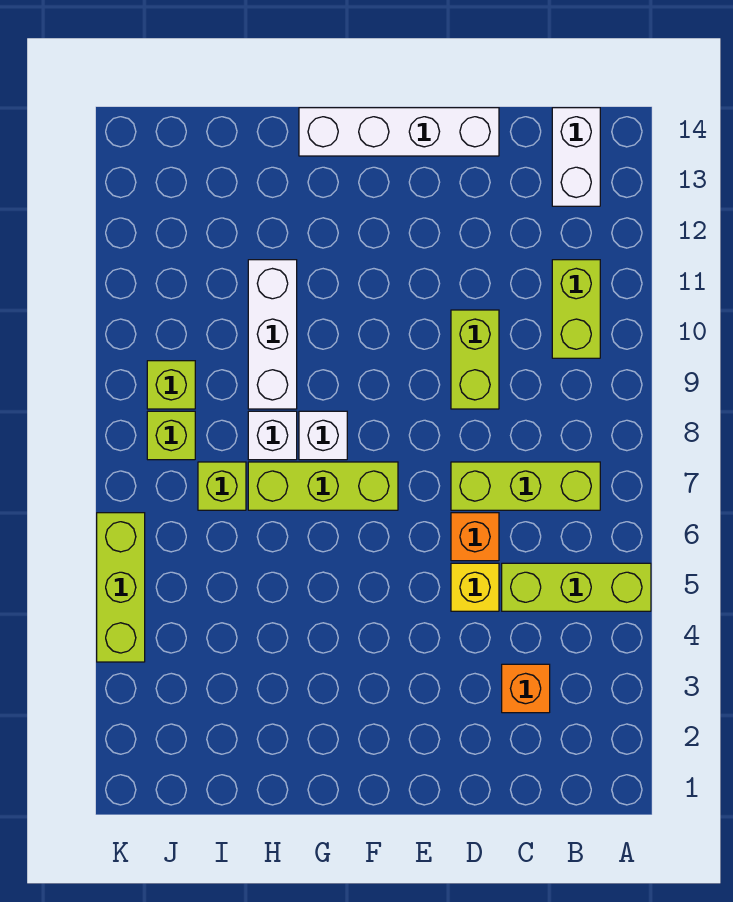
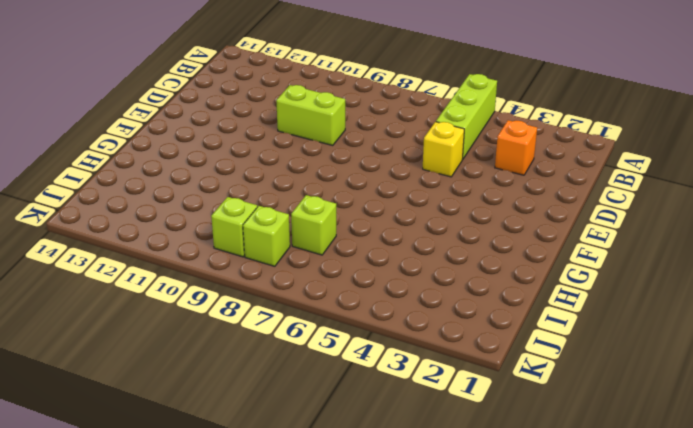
none -> lime brick B7:D7 level 1
none -> lime brick B10:B11 level 1
none -> white brick B13:B14 level 1

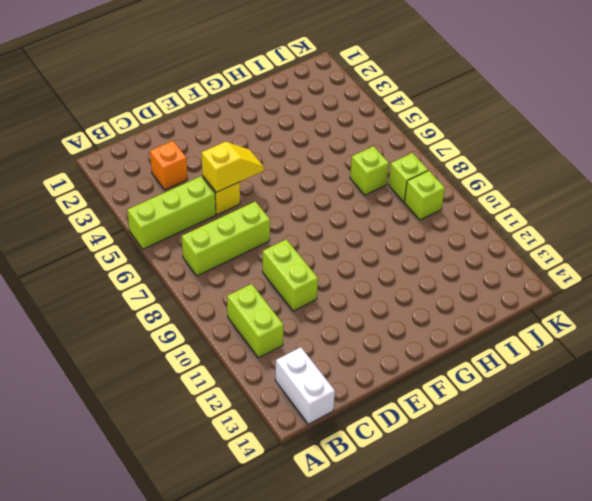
yellow slope D5:E5 level 2 top D -> none
none -> orange brick D6 level 1
none -> white brick D14:G14 level 1
none -> lime brick F7:H7 level 1

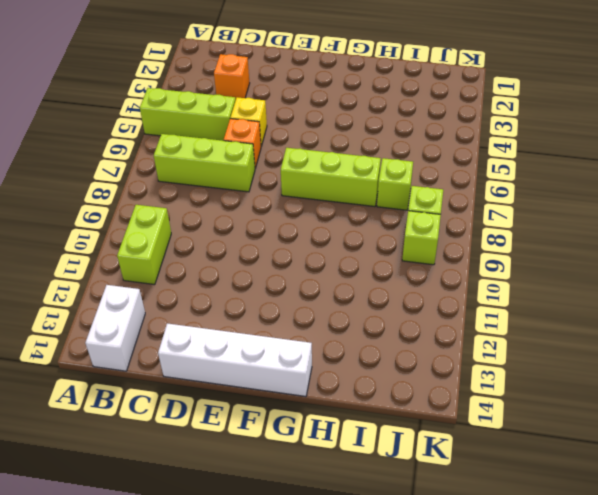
none -> lime brick D9:D10 level 1
none -> white brick G8 level 1
none -> white brick H8 level 1

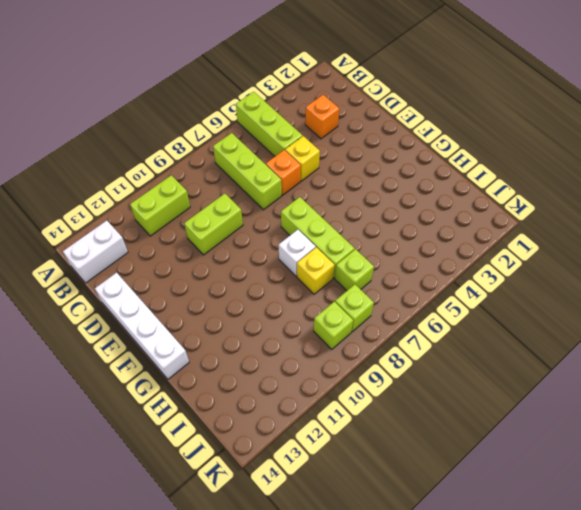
yellow brick H8 level 1 -> white brick H8 level 1
none -> white brick H9:H11 level 1
none -> lime brick K4:K6 level 1

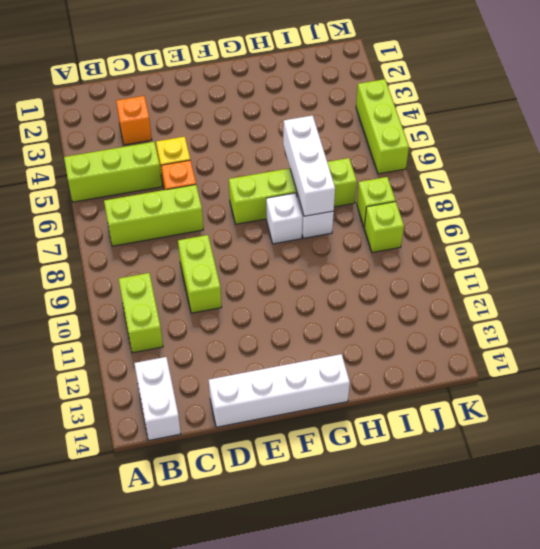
white brick H6:H8 level 2 -> white brick H9:H11 level 1

